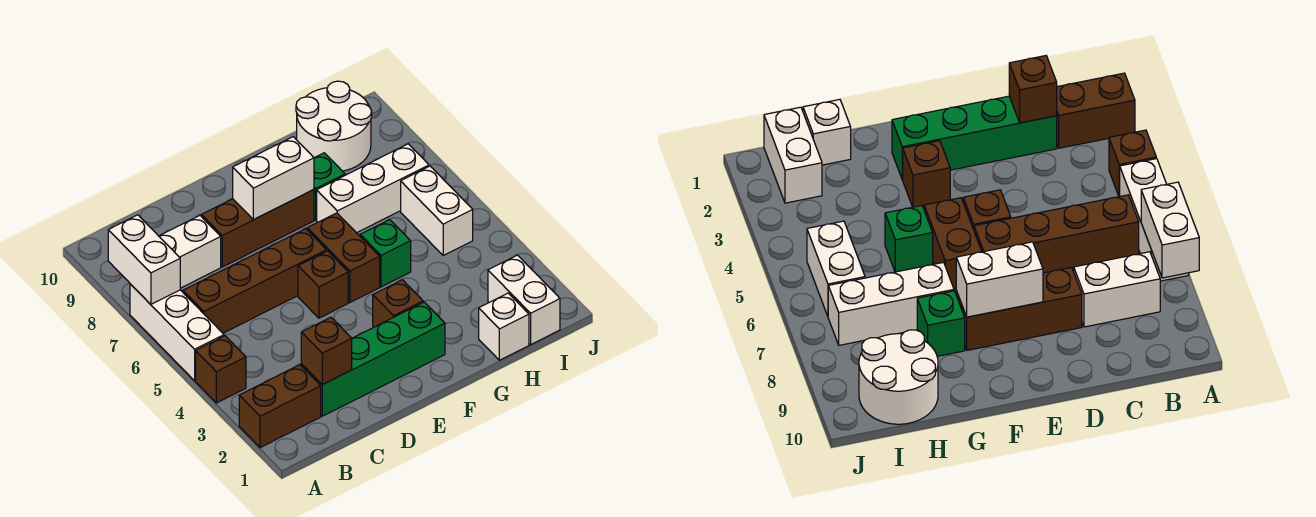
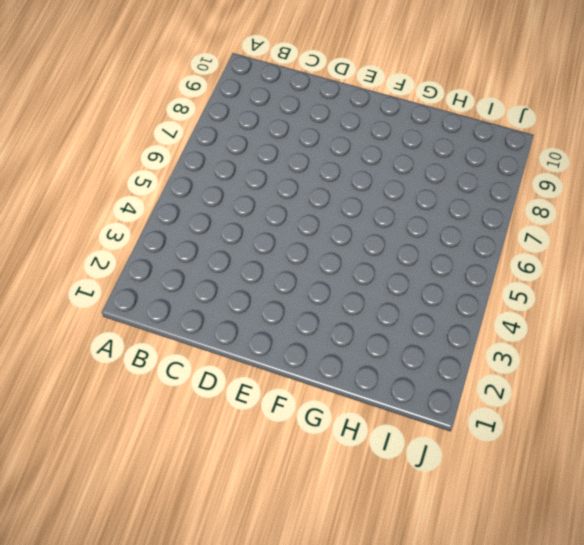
none -> brown brick A2:B2 level 1
none -> brown brick A4 level 1
none -> white brick A5:A7 level 1

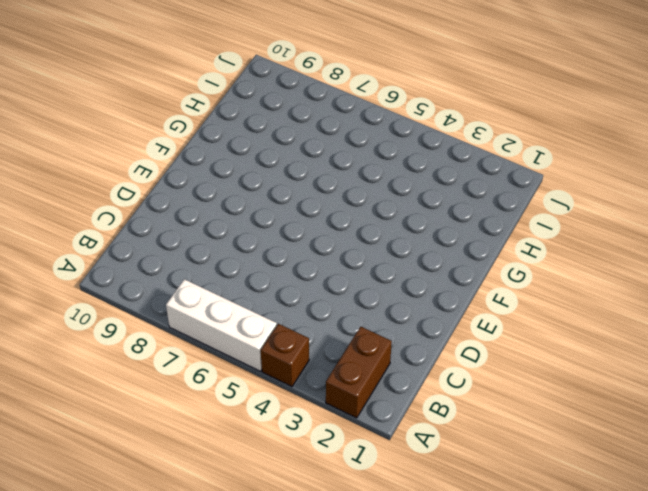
none -> brown brick B6:E6 level 1
none -> white brick B8:C8 level 1
none -> green brick C2:F2 level 1

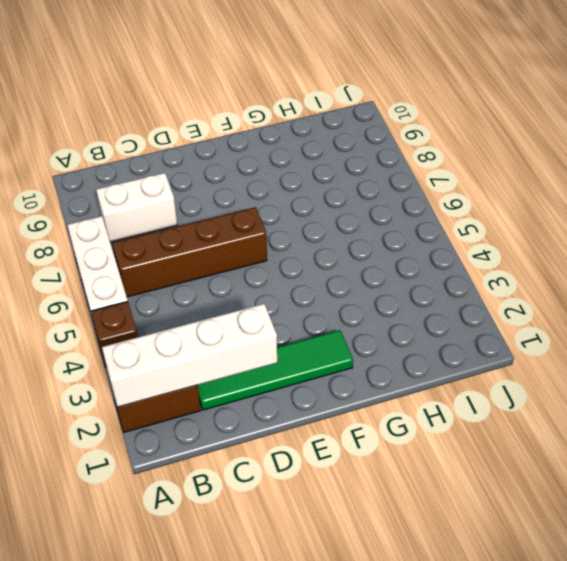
white brick A2:D2 level 2 -> brown brick C2 level 2
green tile C2:F2 level 1 -> green brick C2:F2 level 1
none -> brown brick D8:F8 level 1
none -> brown brick E5 level 1
none -> brown brick F3 level 1

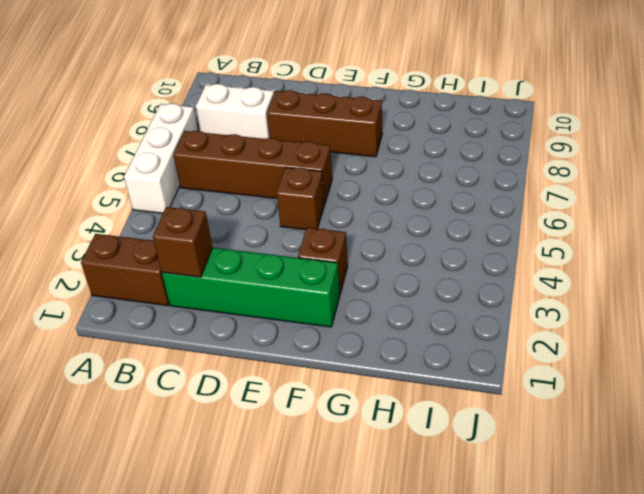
none -> brown brick A4 level 1
none -> brown brick F5:F6 level 1
none -> green brick G5 level 1

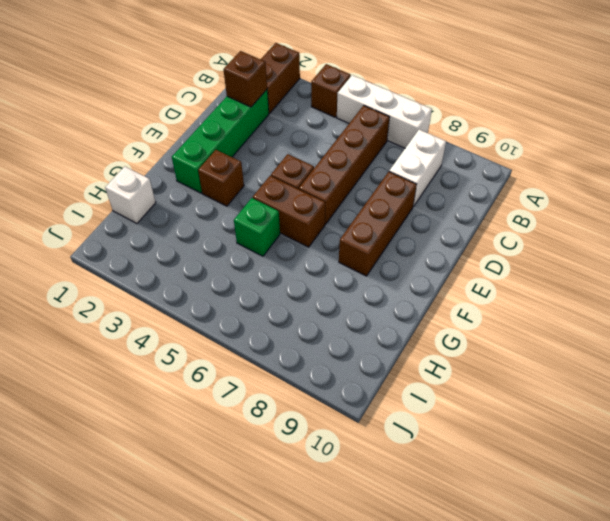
none -> white brick G7:I7 level 1
none -> green brick G8 level 1
none -> white round brick H9:I10 level 1

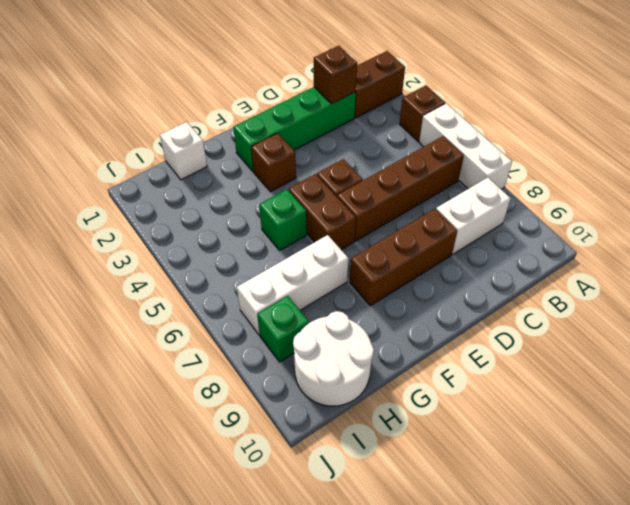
green brick I8 level 1 -> green brick G8 level 1
none -> white brick I1:I2 level 1
none -> white brick I5:I6 level 1
none -> white brick A7:A8 level 2

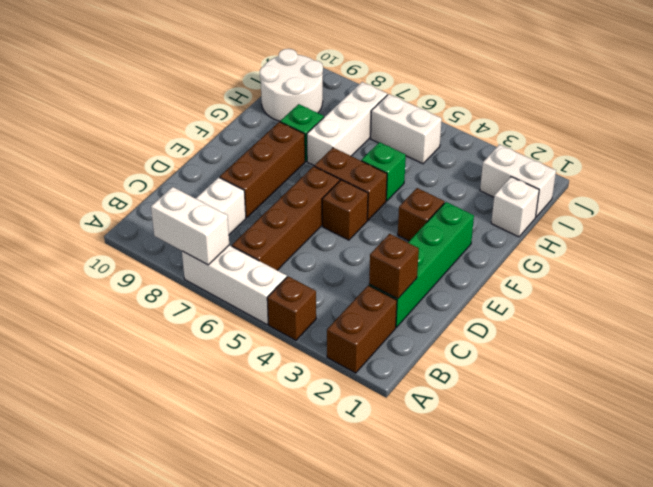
none -> white brick E8:F8 level 2

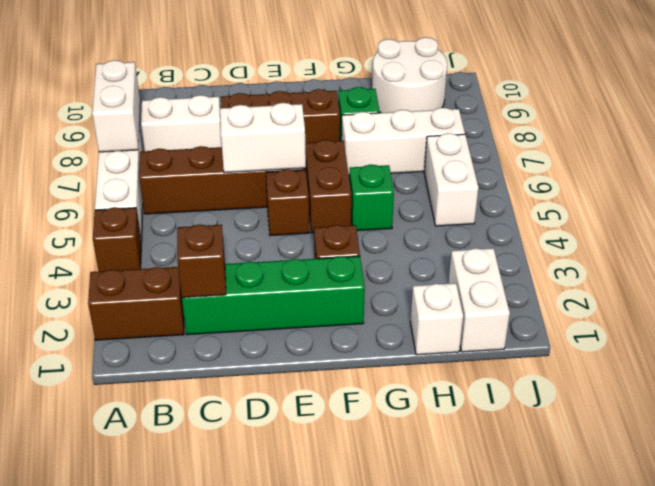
white brick D6:E6 level 2 -> white brick E8:F8 level 2

